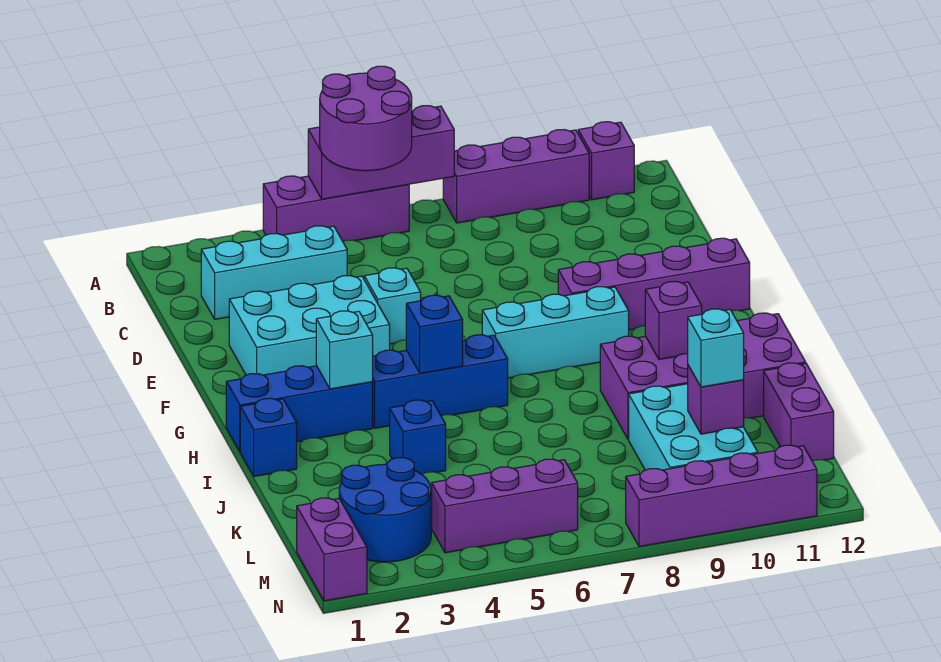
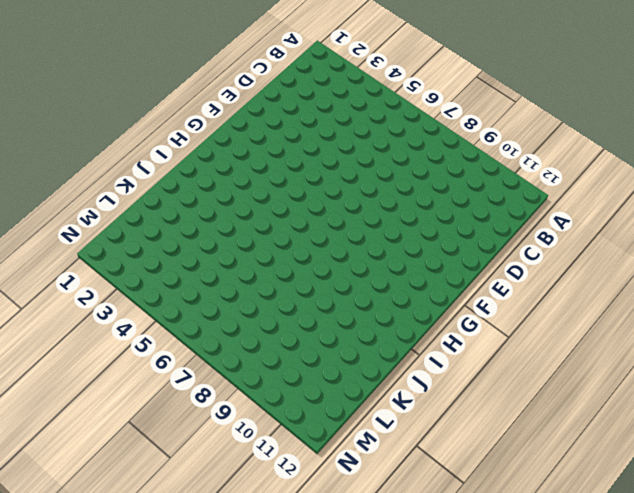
none -> purple brick A4:A6 level 1
none -> purple brick A8:A10 level 1
none -> purple brick A11 level 1

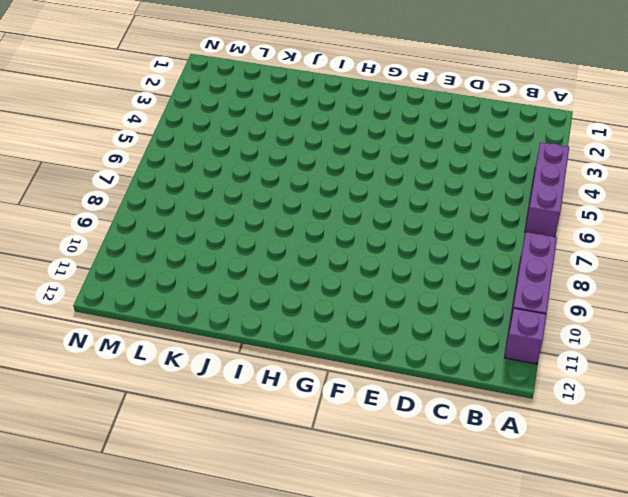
none -> cyan brick C2:C4 level 1
none -> cyan brick E2:F4 level 1
none -> cyan brick E5 level 1

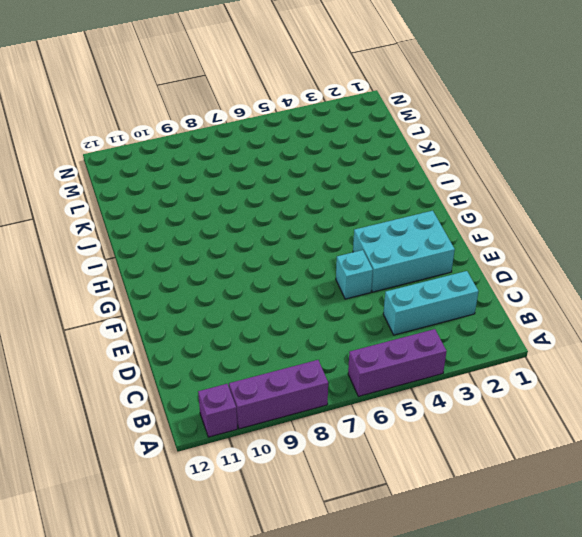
none -> purple brick F9:F12 level 1
none -> cyan brick G7:G9 level 1
none -> blue brick H1:H3 level 1

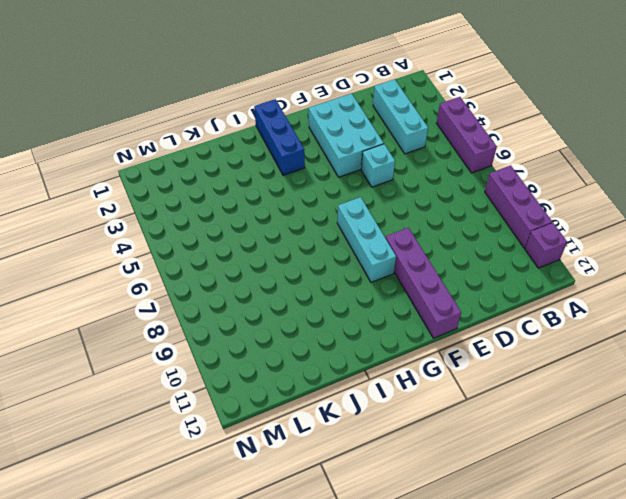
none -> blue brick H4:H6 level 1
none -> blue brick I1 level 1
none -> purple brick I9:J12 level 1

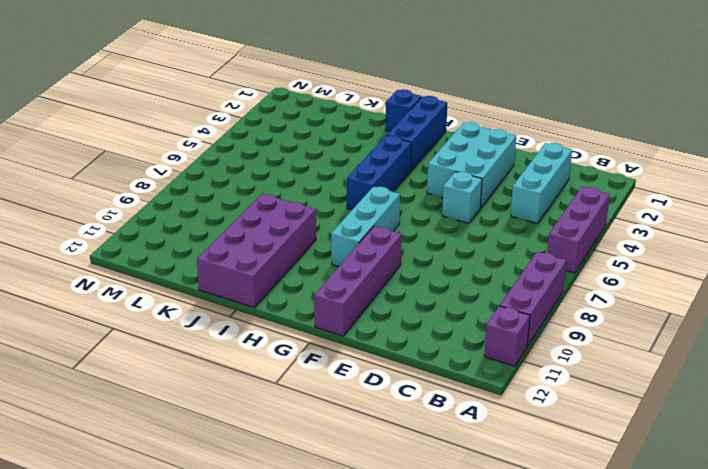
none -> blue brick J4 level 1
none -> cyan brick K9:M10 level 1
none -> purple brick K12:L12 level 1

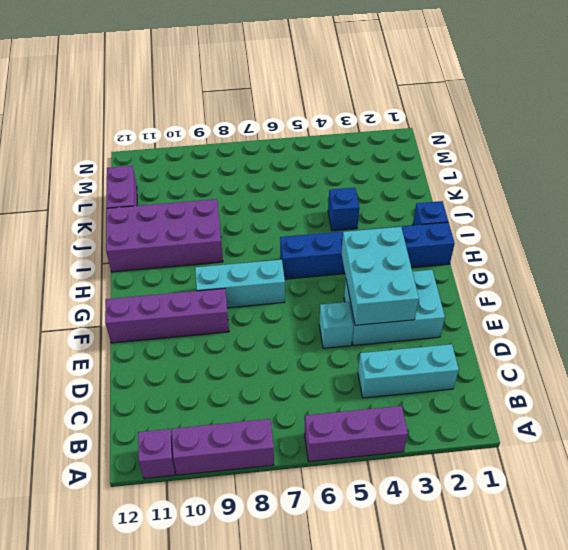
cyan brick E3:G4 level 2 -> cyan brick K9:M10 level 1
none -> blue round brick L2:M3 level 1
none -> purple brick M1:N1 level 1
none -> purple brick M4:M6 level 1

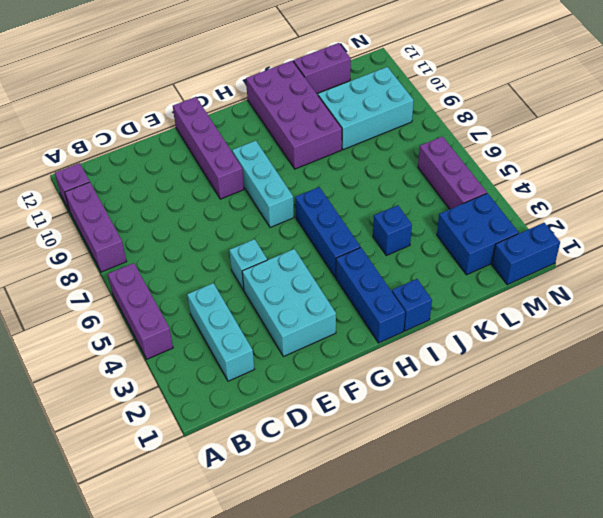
blue brick L2:M3 level 1 -> blue round brick L2:M3 level 1
blue brick M1:N1 level 1 -> purple brick M1:N1 level 1
none -> purple brick N8:N11 level 1
none -> purple brick A5:A7 level 2
none -> cyan brick H3 level 2

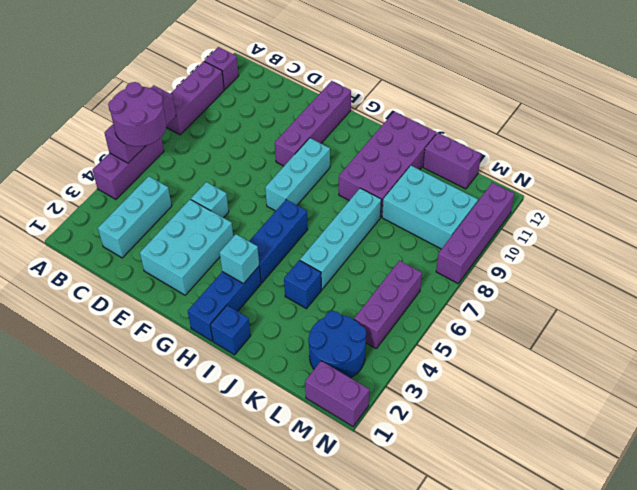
cyan brick J5:J8 level 1 -> none
none -> blue brick H5 level 2
none -> purple brick I10 level 2
none -> purple brick L10 level 2

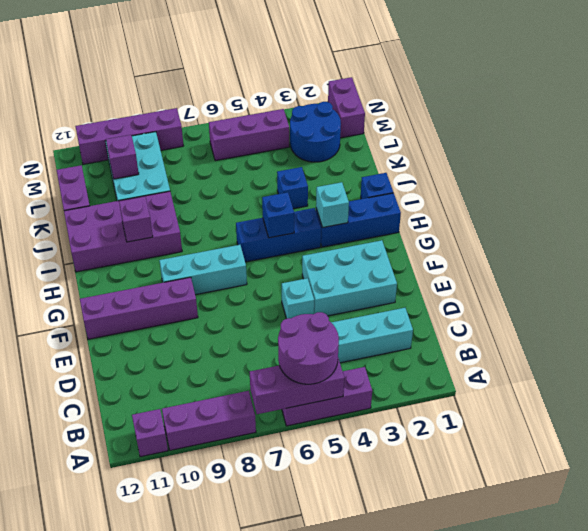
none -> cyan brick L10 level 3

